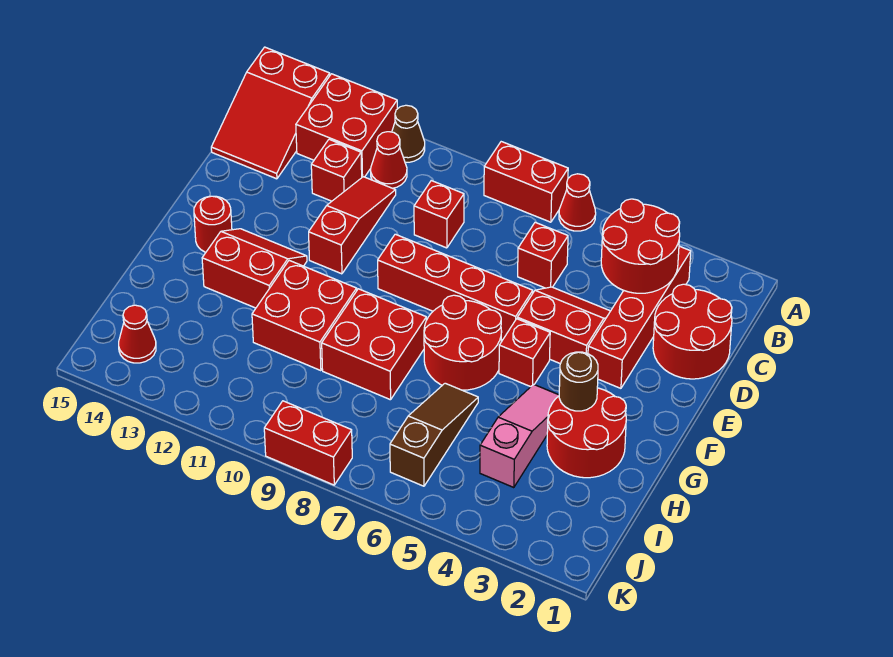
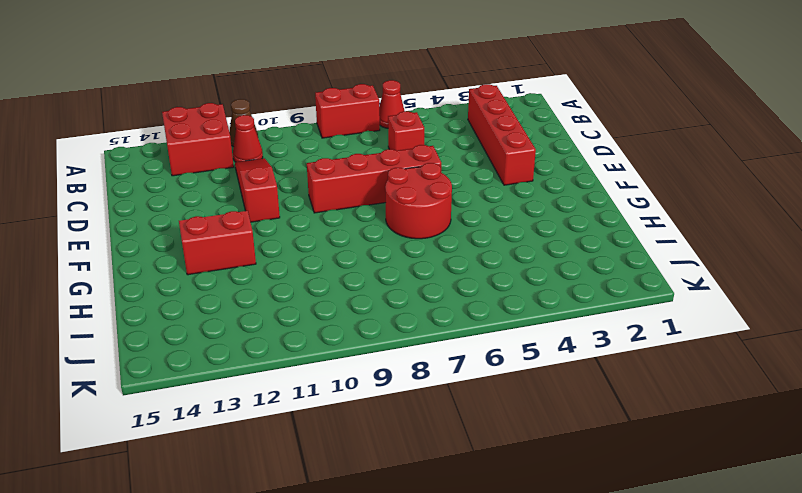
none -> red slope A14:C15 level 1 top A
none -> red round brick C1:D2 level 1
none -> red brick C9 level 1

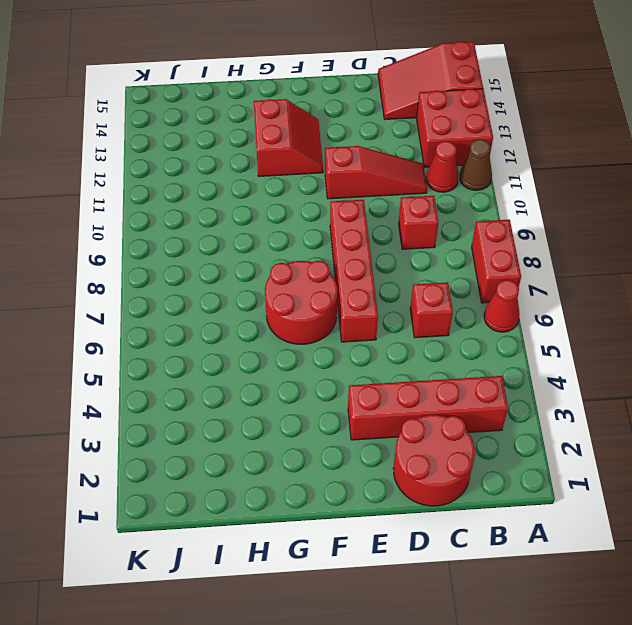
none -> red brick C12 level 1
none -> red slope D4:E5 level 1 top E
none -> red brick F5 level 1

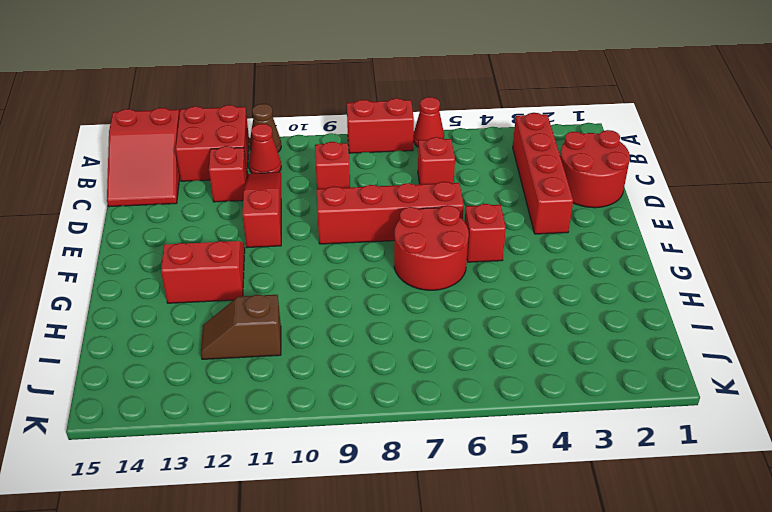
brown slope I11:I12 level 1 top 11 -> none
none -> red slope D4:E5 level 1 top E
none -> red round brick F14 level 1
none -> red round brick G2:H3 level 1

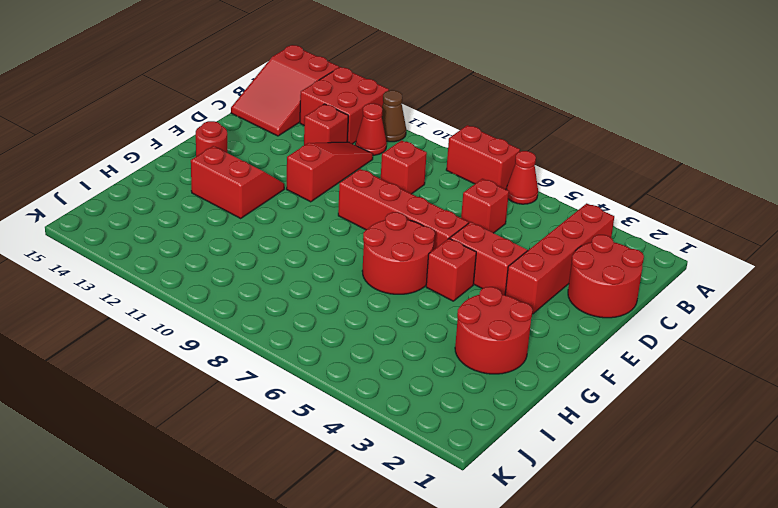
none -> pink slope G4:I4 level 1 top I
none -> red brick G8:H9 level 1
none -> red brick G10:H11 level 1

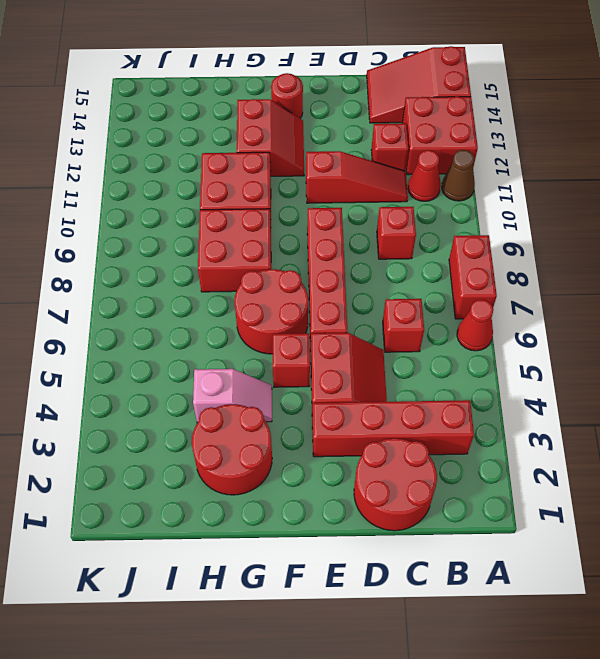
pink slope G4:H4 level 1 top H -> pink slope G4:I4 level 1 top I
none -> brown slope H6:J6 level 1 top J
none -> red cone J14 level 1
none -> red brick K8:K9 level 1

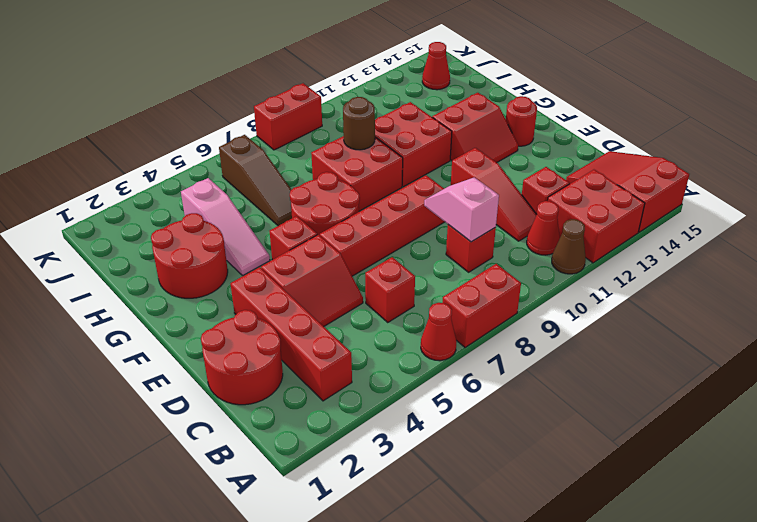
pink slope C9:D9 level 2 top C -> none
brown round brick H9 level 2 -> brown round brick G3 level 2
none -> red round brick B3:C4 level 2

